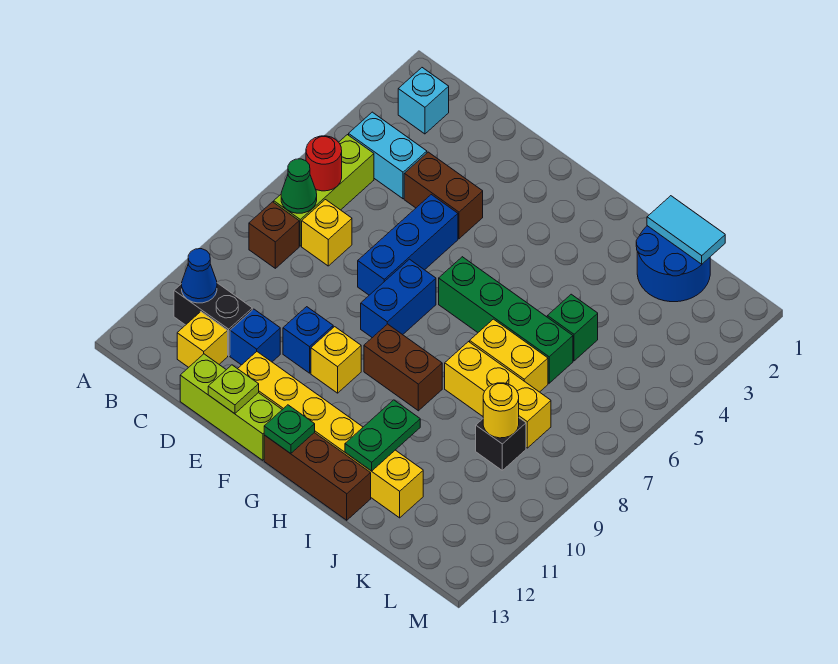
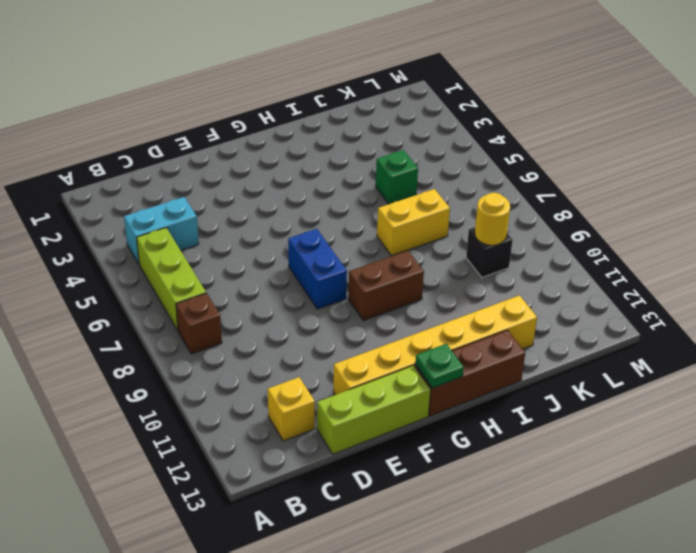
none -> cyan brick B2 level 1
none -> black brick B11:C11 level 1
none -> yellow brick C7 level 1
none -> brown brick D4:E4 level 1

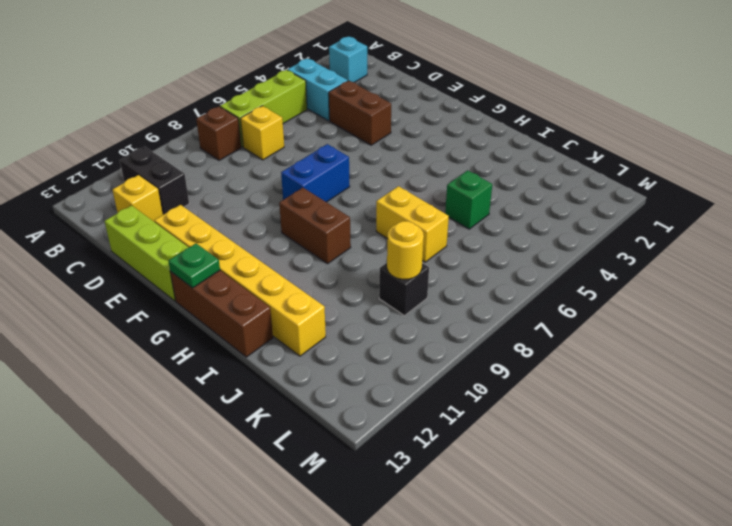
none -> blue brick D11 level 1
none -> blue brick E5:E7 level 1
none -> blue brick E10 level 1
none -> yellow brick F10 level 1

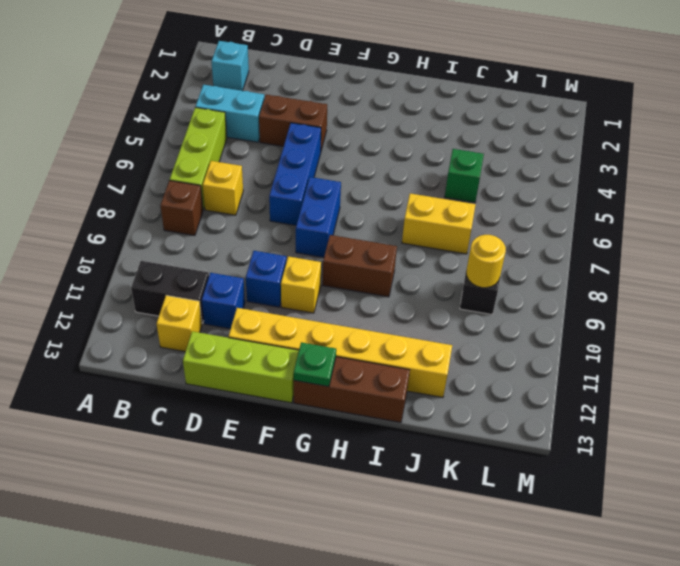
none -> green brick G6:J6 level 1
none -> yellow brick I8:K8 level 1
none -> blue round brick J1:K2 level 1
none -> red round brick B6 level 2

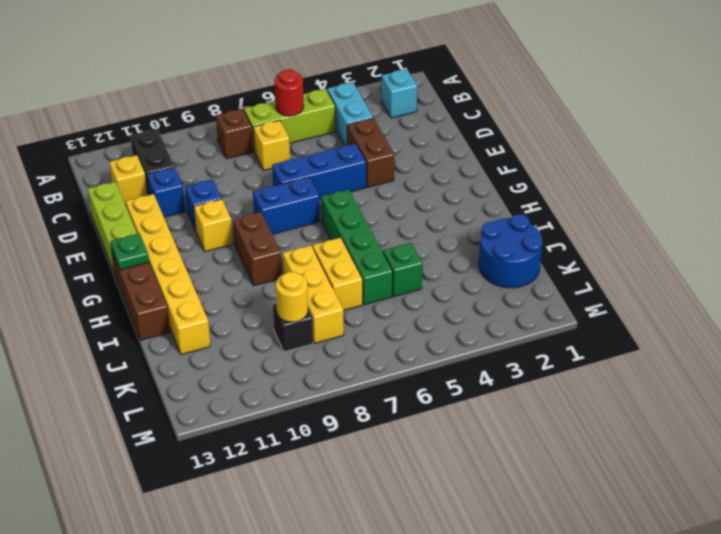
none -> green cone B7 level 2
none -> blue cone B11 level 2
none -> lime plate E13 level 2
none -> green plate I11:I12 level 2

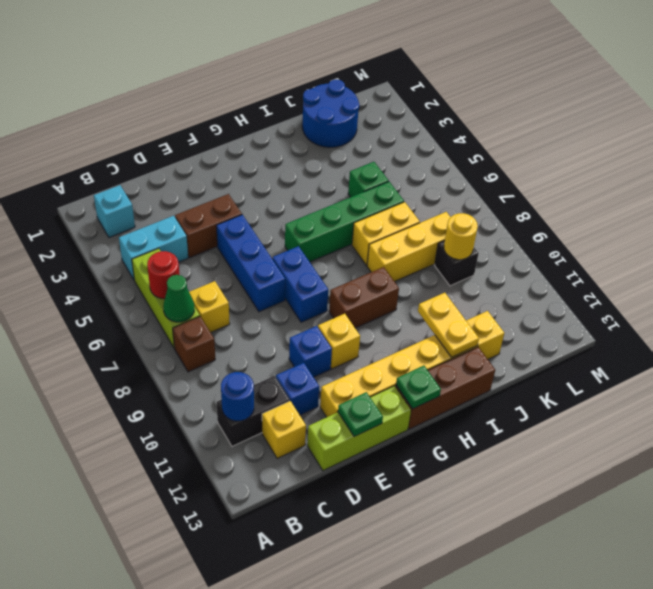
blue round brick B11 level 2 -> blue cone B11 level 2
green plate E13 level 2 -> lime plate E13 level 2
yellow plate I11:I12 level 2 -> green plate I11:I12 level 2
none -> cyan tile J1:K1 level 2

